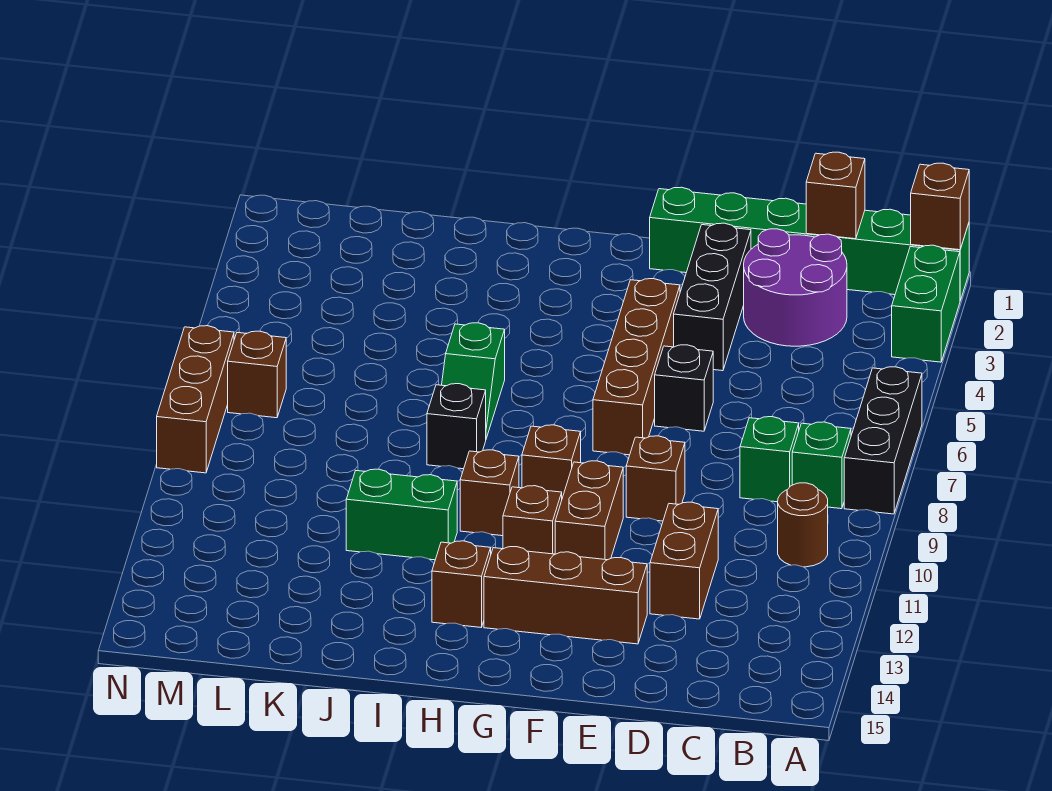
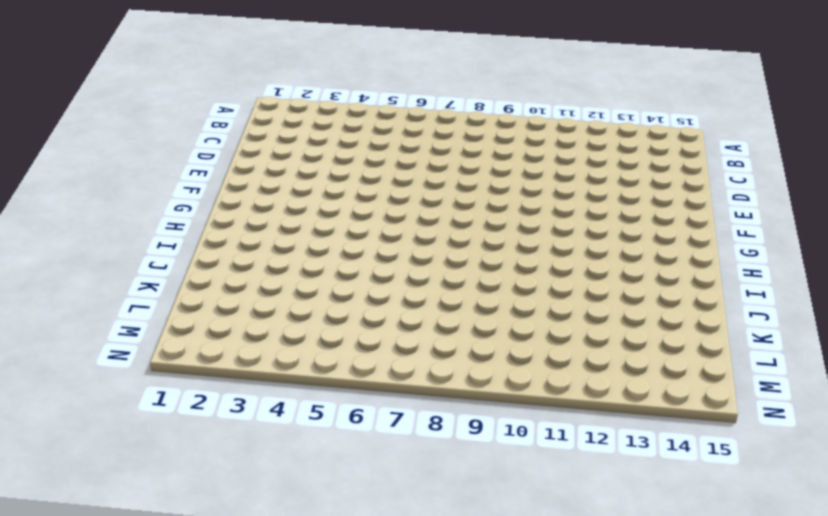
none -> green brick A1:F1 level 1
none -> green brick A2:A3 level 1
none -> black brick A6:A8 level 1

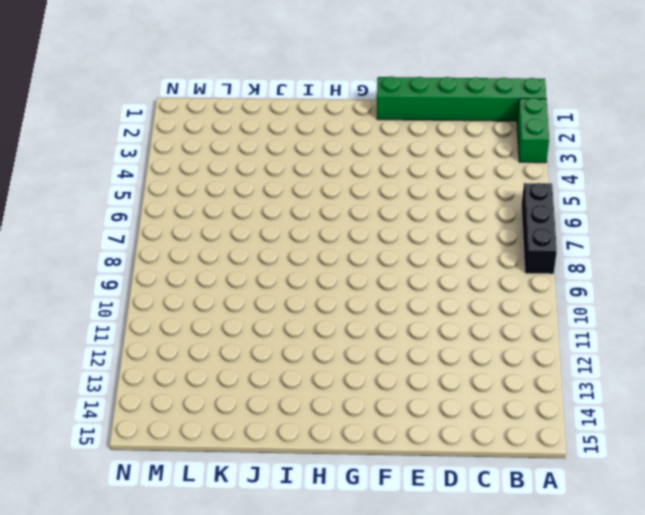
none -> green brick B8 level 1
none -> brown round brick B10 level 1
none -> purple round brick C2:D3 level 1

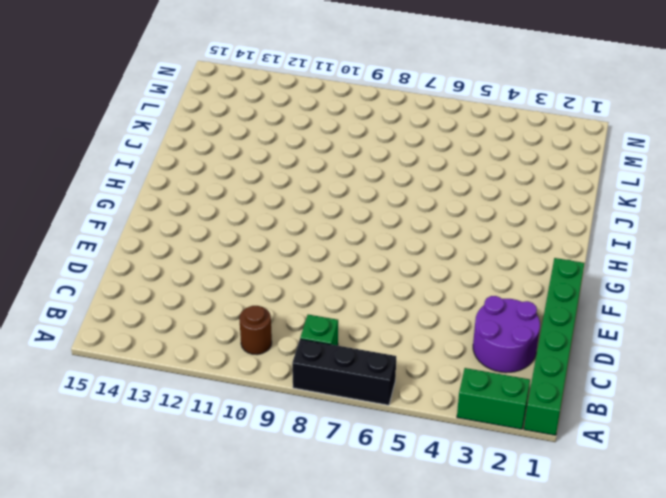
none -> green brick C8 level 1
none -> brown brick D11:D12 level 1
none -> black brick E2:E4 level 1

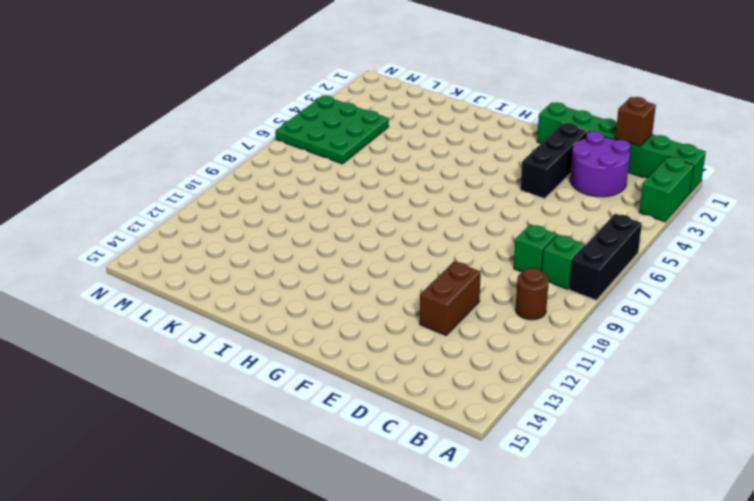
green plate L4:N6 level 1 -> none
none -> black brick E6 level 1
none -> brown brick E9 level 1
none -> brown brick E13:G13 level 1

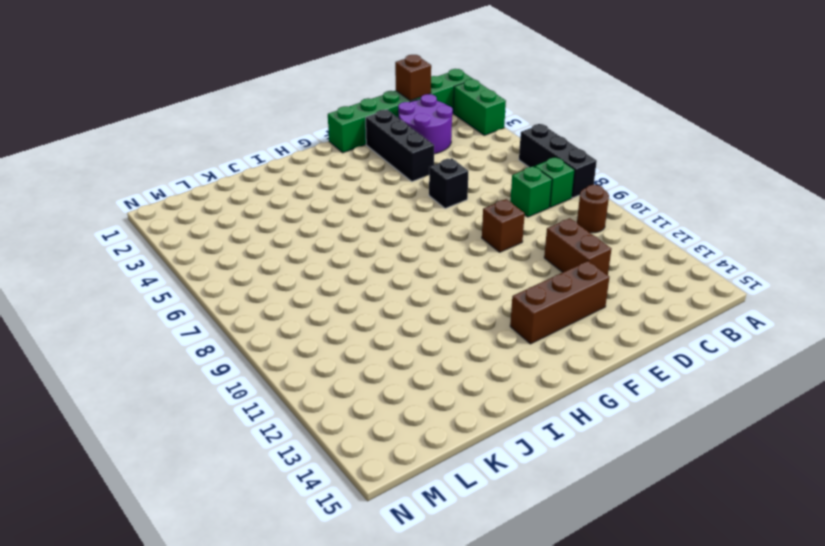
none -> brown brick F4:F7 level 1
none -> brown brick F10:F11 level 1
none -> brown brick G9 level 1

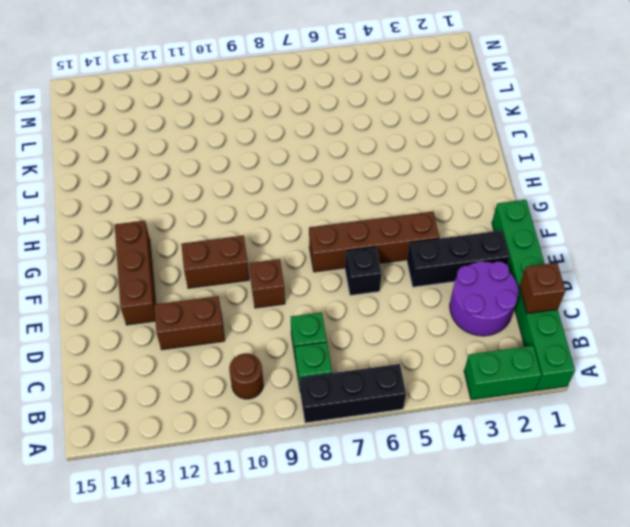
none -> brown brick G9 level 1
none -> brown brick G11 level 1
none -> brown brick H10 level 1

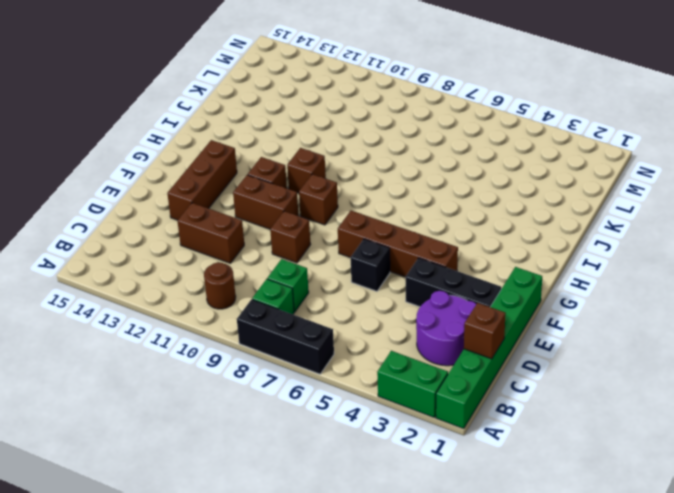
none -> brown brick H13 level 1
none -> green slope I6:I7 level 1 top 6
none -> black brick I8 level 1

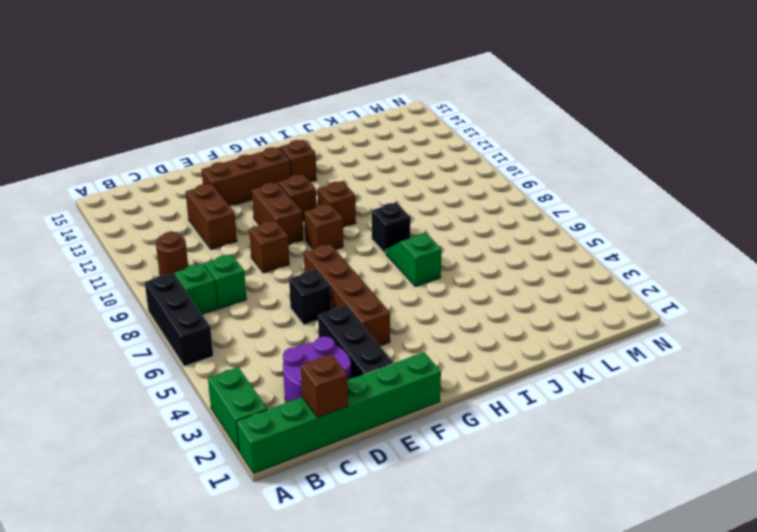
none -> green brick I11:J11 level 1
none -> brown brick M7 level 1
none -> brown brick N7:N9 level 1

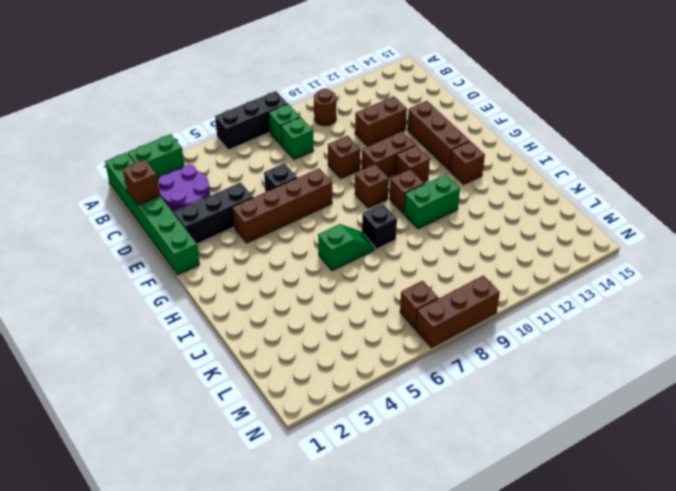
green brick I10:I11 level 1 -> green brick I11:J11 level 1
none -> brown brick A1 level 2

